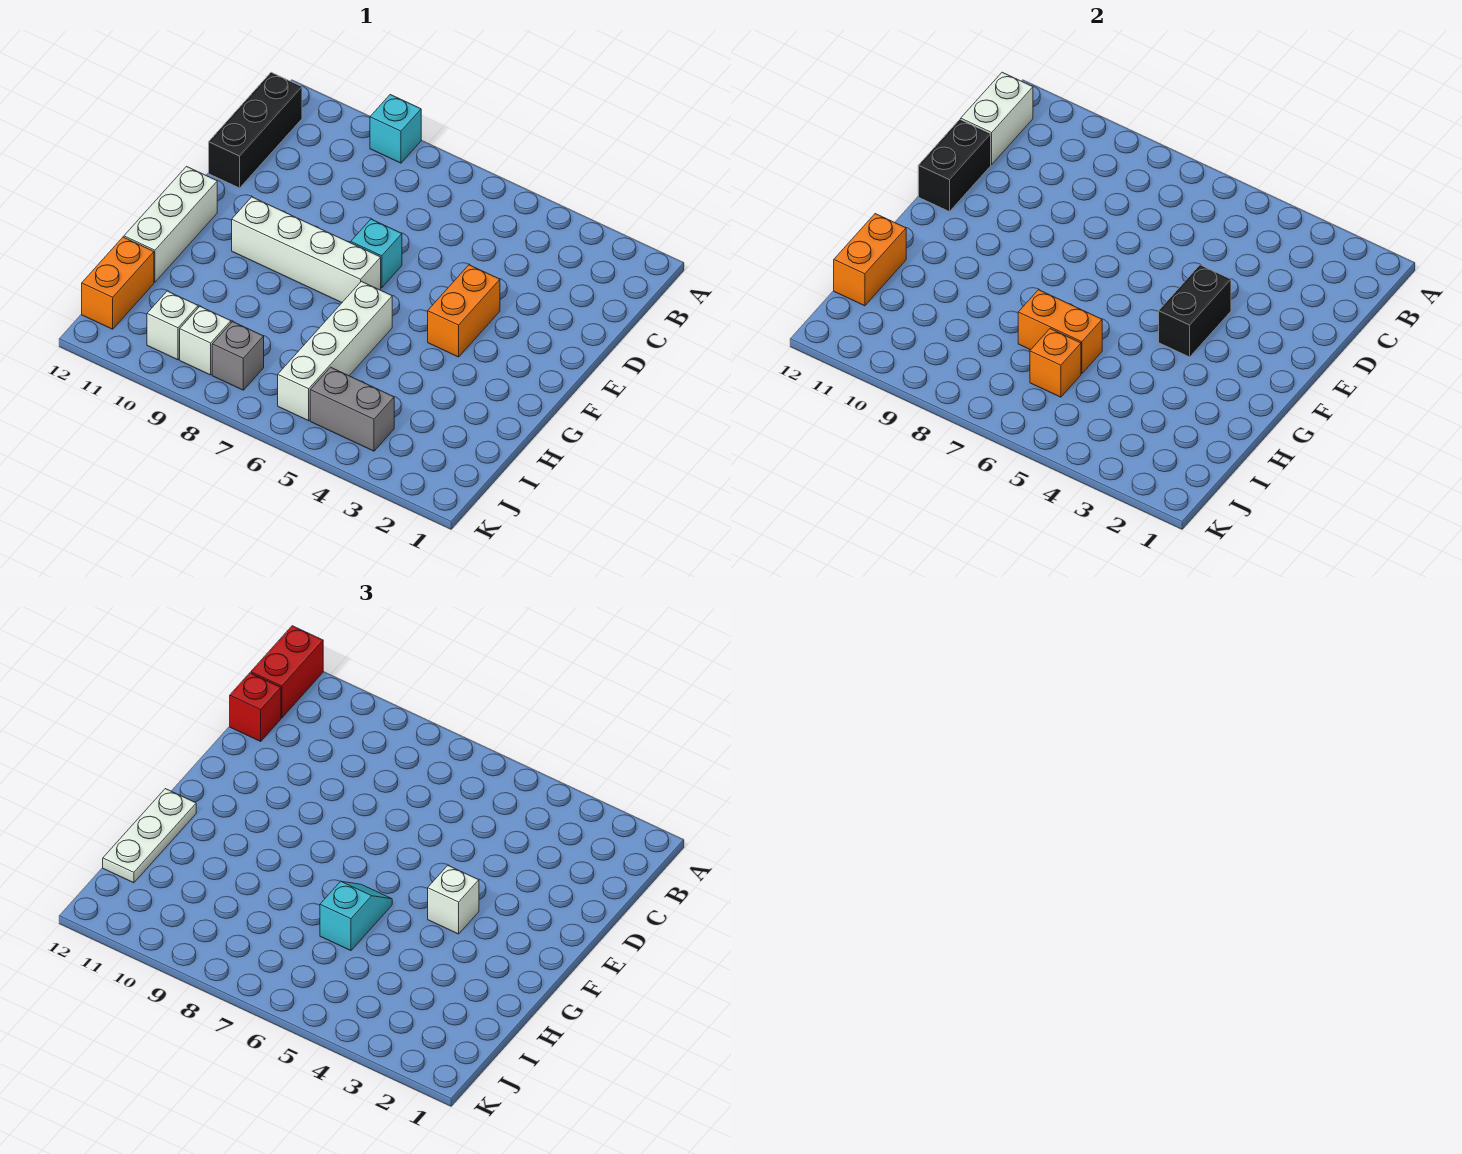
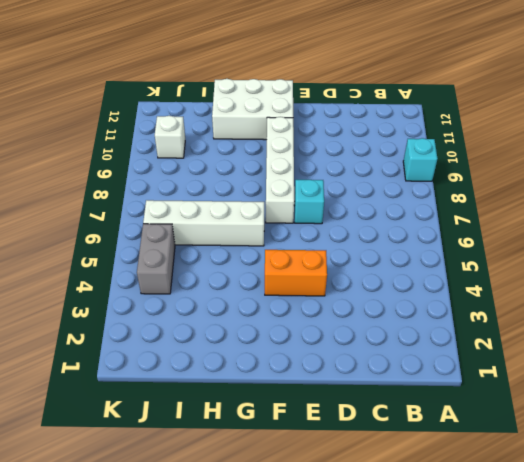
white brick F11:H12 level 1 -> white brick F12:H12 level 1
none -> black brick B12:D12 level 1
none -> orange brick I12:J12 level 1
none -> grey brick J8 level 1

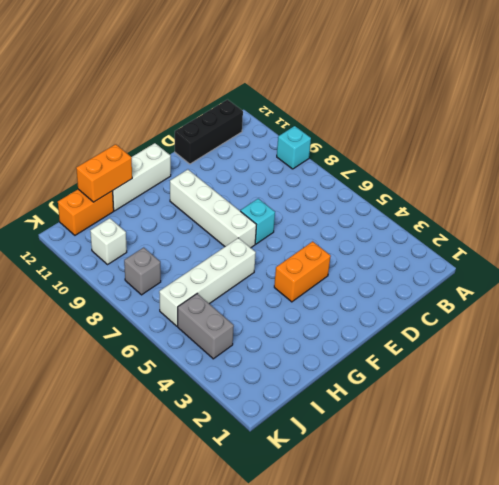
none -> white brick J9 level 1
none -> white brick B12:C12 level 2
none -> black brick D12:E12 level 2

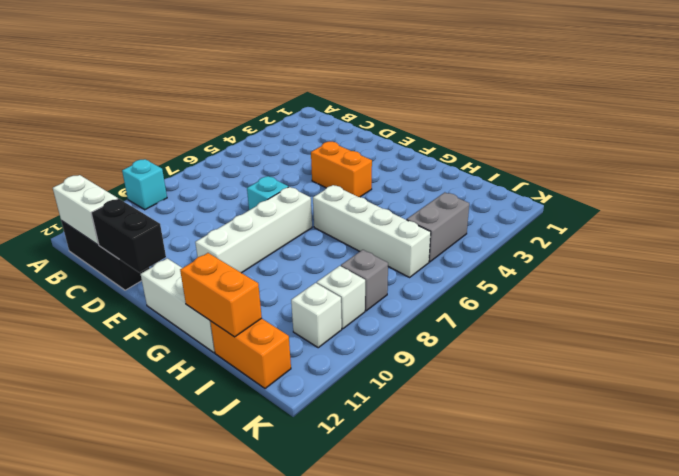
none -> black brick E4:F4 level 2
none -> orange brick H6:H7 level 2
none -> orange brick I6 level 2

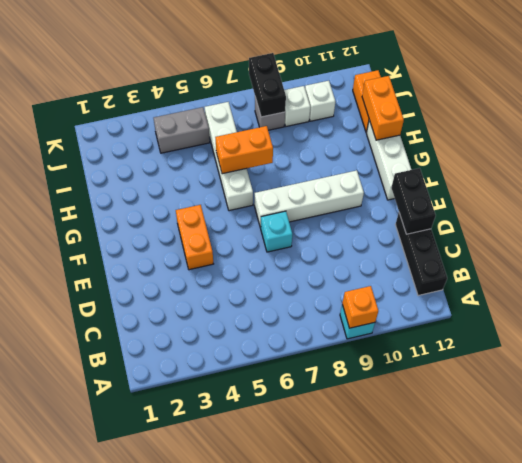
orange brick A9 level 2 -> orange brick I6 level 2
black brick J8:K8 level 2 -> black brick E4:F4 level 2
none -> white brick B12:C12 level 2
none -> red brick A12:B12 level 3
none -> red brick C12 level 3

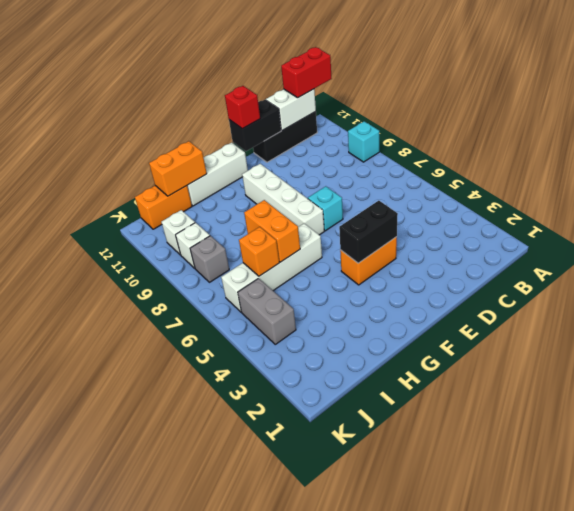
red brick E12 level 3 -> red brick C12 level 3
none -> white brick F4 level 3
none -> cyan slope G6:H6 level 3 top H
none -> white plate G12:I12 level 3

